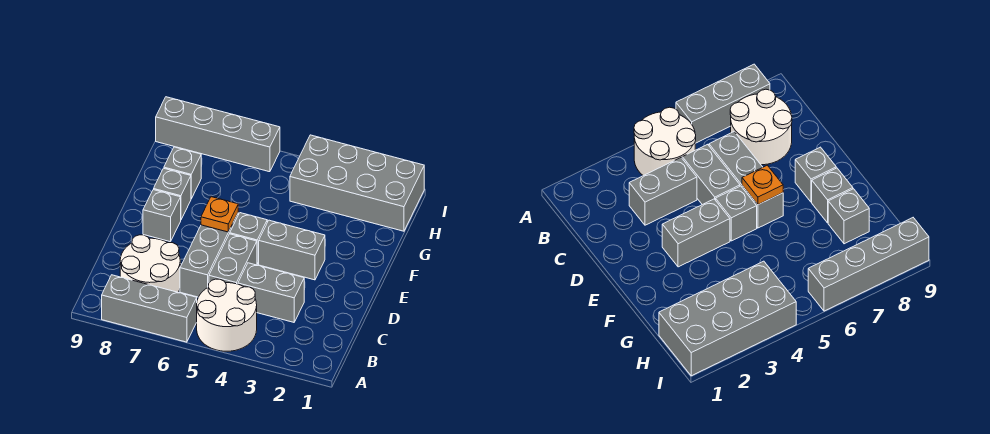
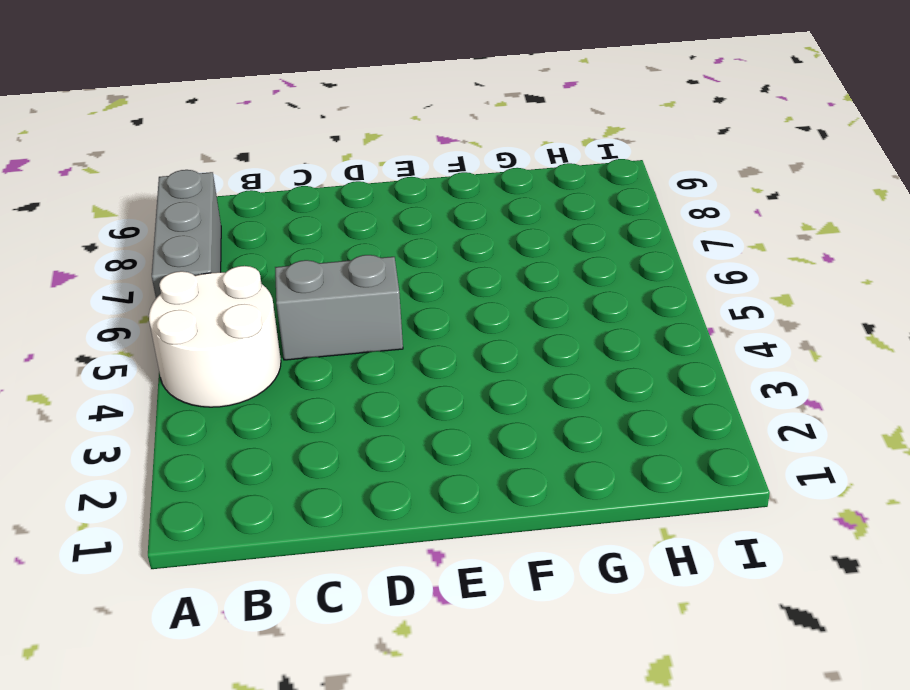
none -> white round brick B7:C8 level 1
none -> grey brick C3:C4 level 1
none -> grey brick C6:E6 level 1

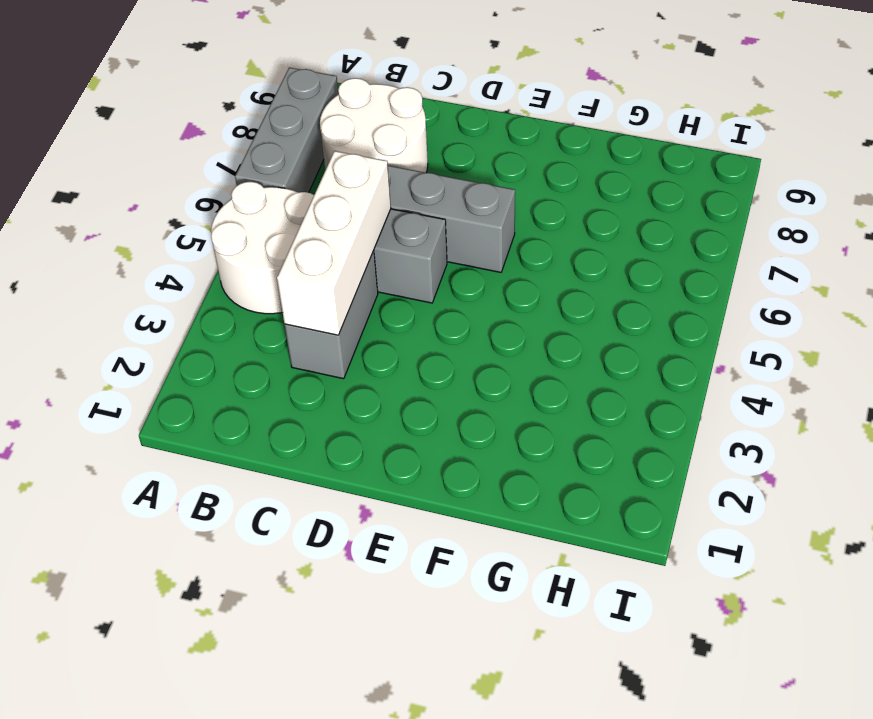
white brick C3:C5 level 2 -> none
none -> grey brick E3:E4 level 1
none -> grey brick E5 level 1
none -> grey brick E8 level 1

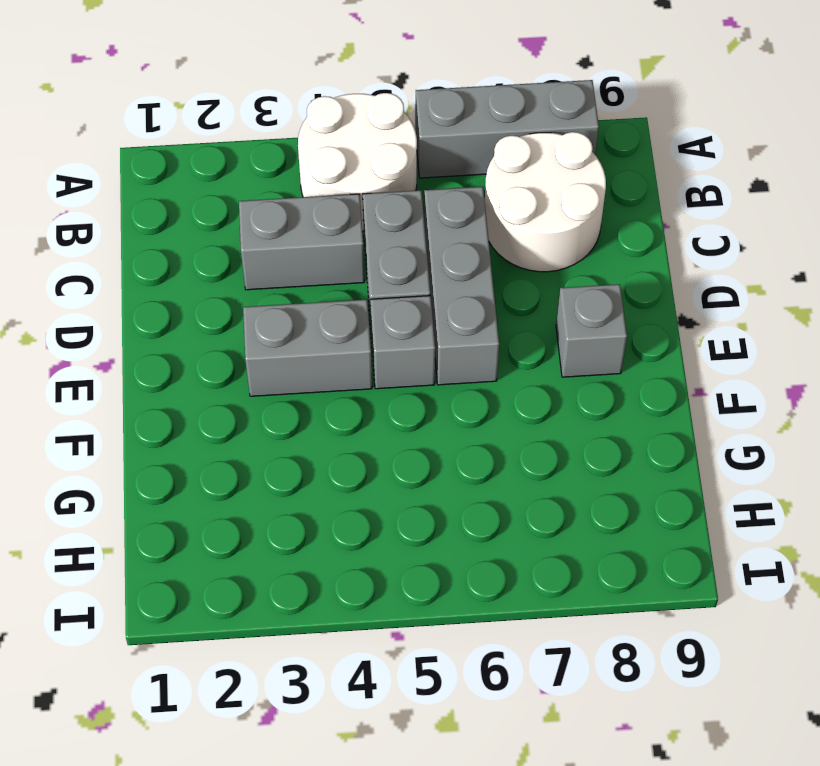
none -> grey brick F8 level 1
none -> grey brick G8 level 1
none -> grey brick H1:I4 level 1

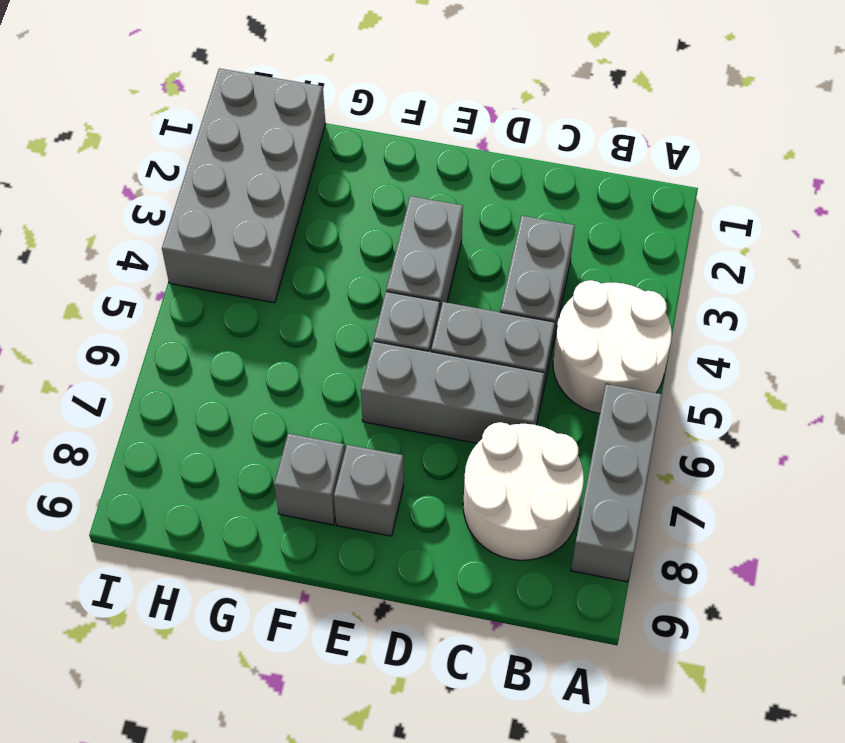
none -> grey brick G8 level 1
none -> grey brick I6:I9 level 1
none -> orange plate E6 level 2

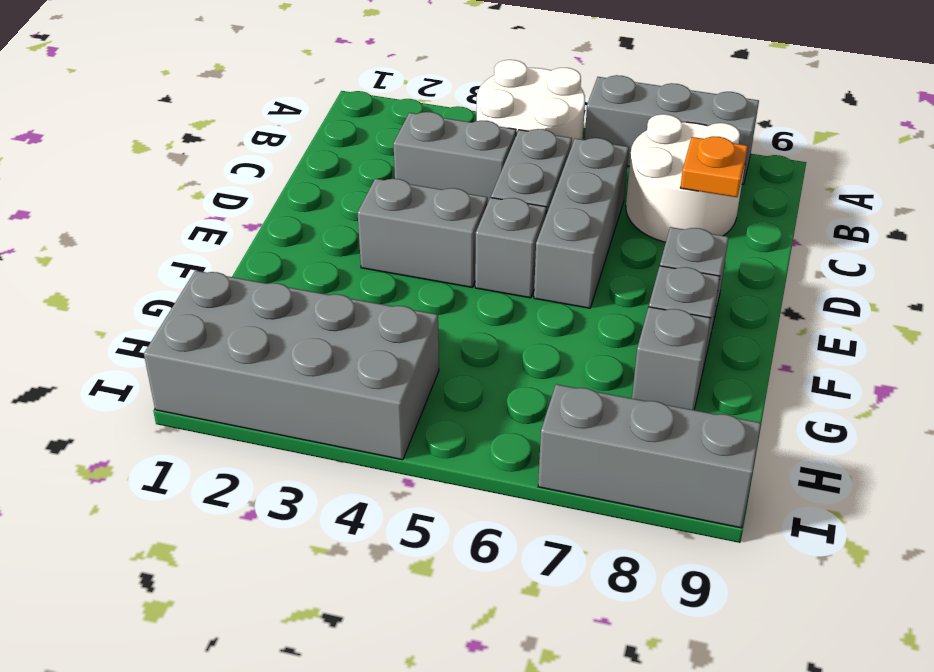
orange plate C8 level 2 -> orange plate E6 level 2
grey brick I7:I9 level 1 -> grey brick I6:I9 level 1

